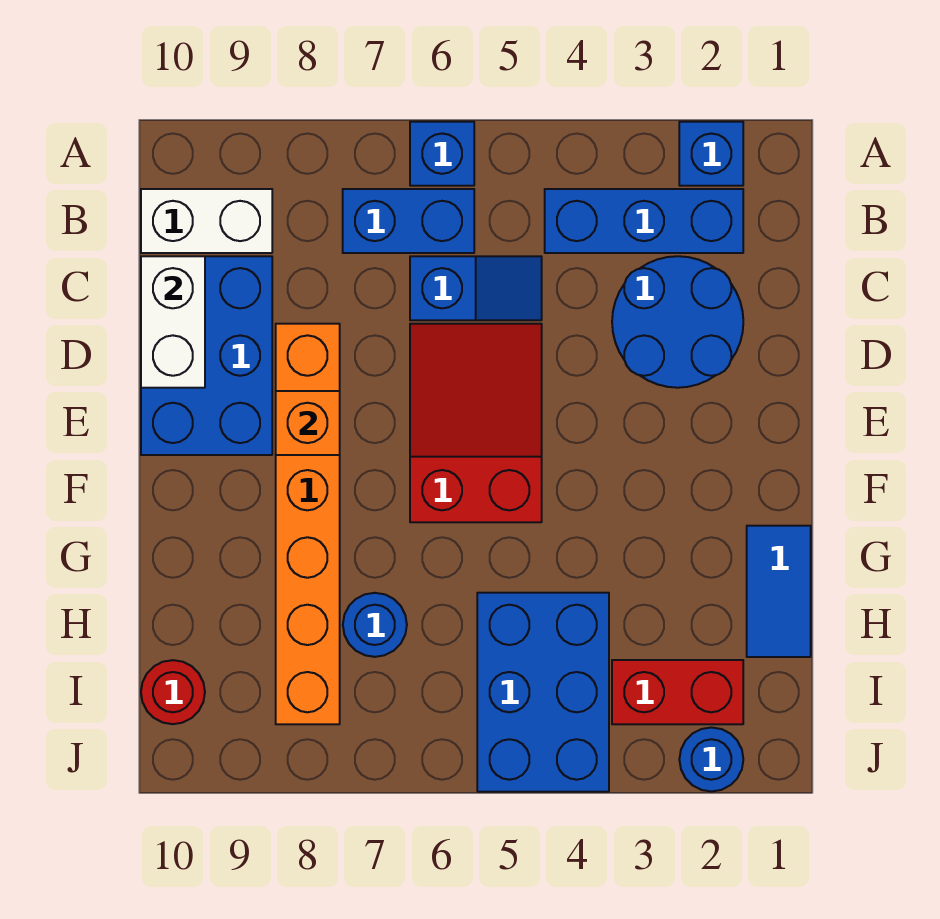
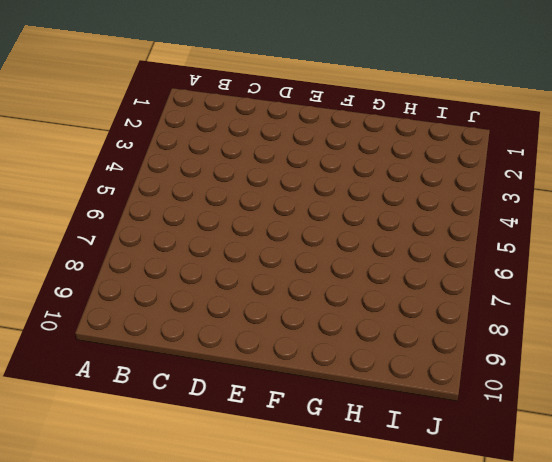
none -> blue brick A2 level 1
none -> blue brick A6 level 1
none -> blue brick B2:B4 level 1

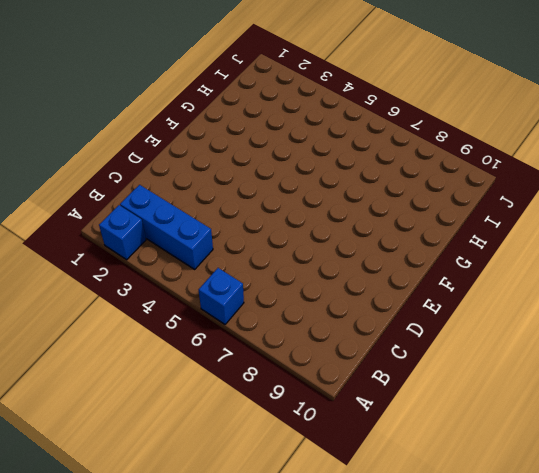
none -> blue brick B6:B7 level 1
none -> white brick B9:B10 level 1
none -> blue round brick C2:D3 level 1

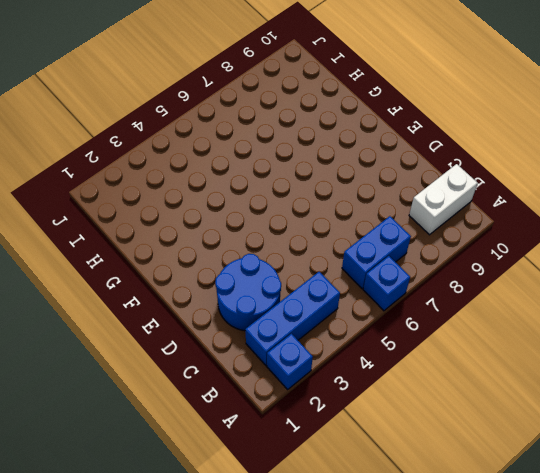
none -> blue slope C5:C6 level 1 top 6
none -> blue brick C9:E10 level 1
none -> red slope D5:F6 level 1 top F

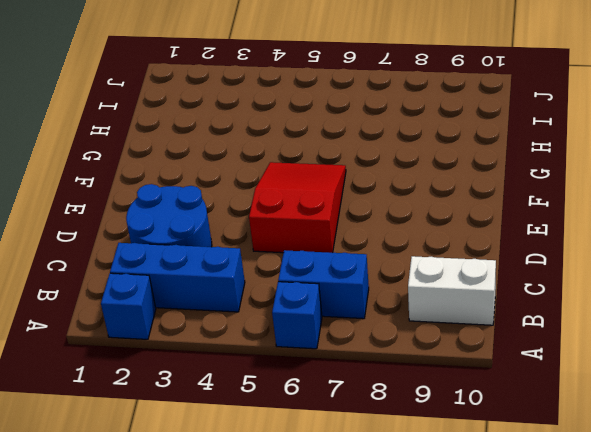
red slope D5:F6 level 1 top D -> red slope D5:F6 level 1 top F
none -> blue slope C5:C6 level 1 top 6
none -> blue brick C9:E10 level 1
none -> orange brick D8:I8 level 1

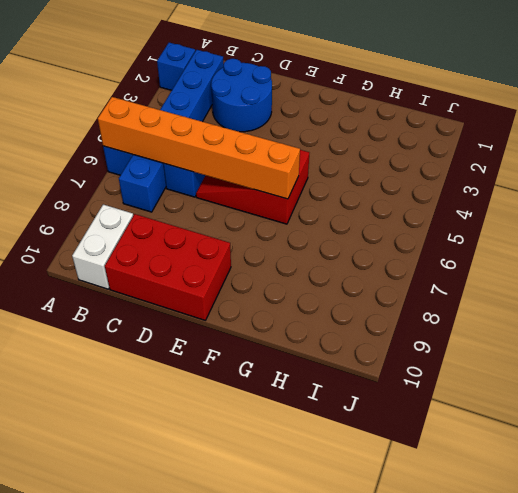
orange brick A6:F6 level 2 -> orange brick D8:I8 level 1
red brick C9:E10 level 1 -> blue brick C9:E10 level 1
none -> blue tile G1:H1 level 1
none -> blue brick H4:J5 level 1
none -> blue round brick H7 level 1

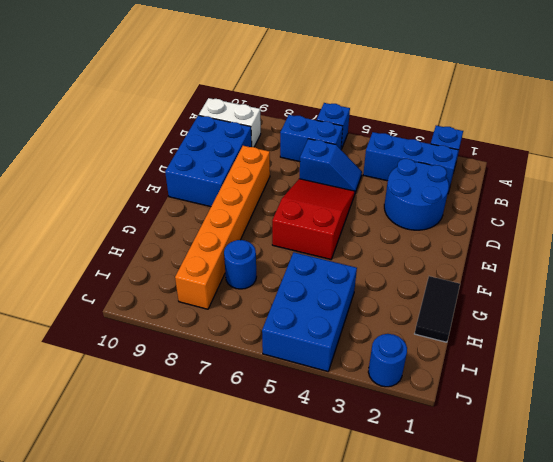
black tile G1:H1 level 1 -> blue tile G1:H1 level 1
none -> red brick I2:I3 level 1
none -> red round brick I10 level 1
none -> white brick C10:D10 level 2

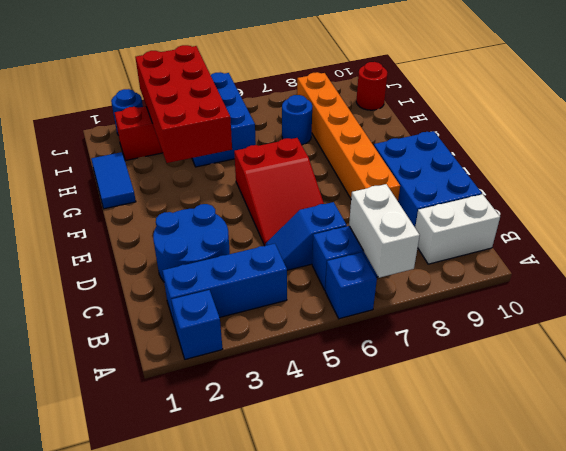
white brick A7:B7 level 2 -> white brick C10:D10 level 2
red brick G3:J4 level 2 -> none
none -> orange brick E8 level 2

